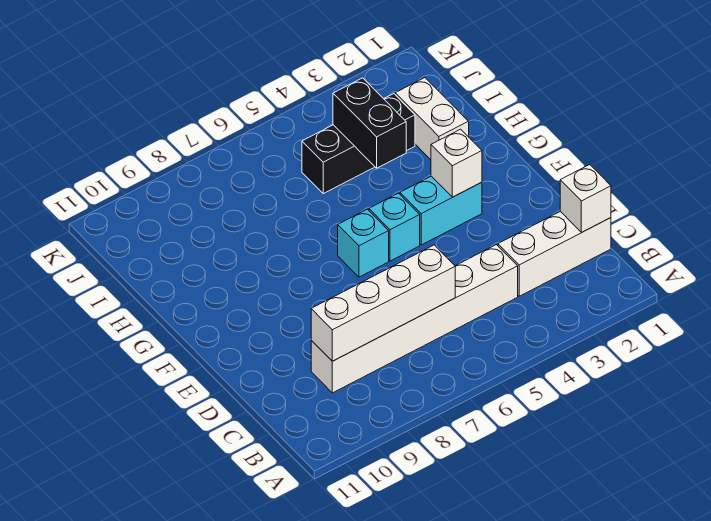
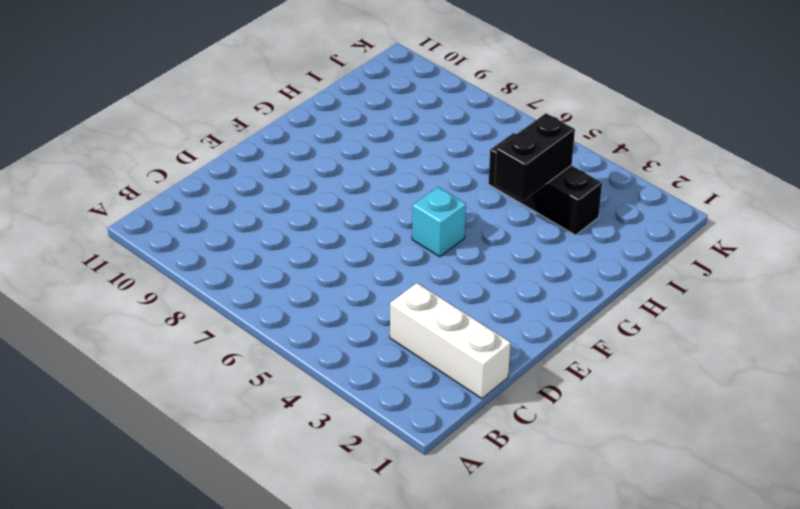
none -> white brick C4:C9 level 1
none -> cyan brick F3:F4 level 1

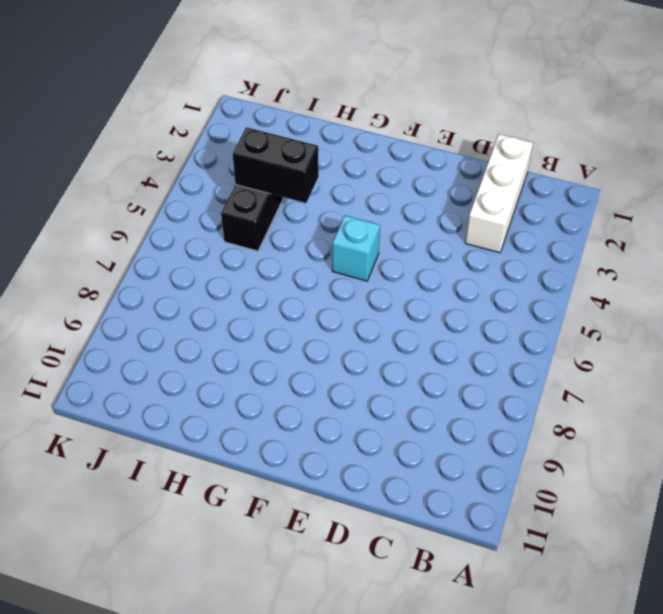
none -> white brick C4:C9 level 1
none -> cyan brick F3:F4 level 1

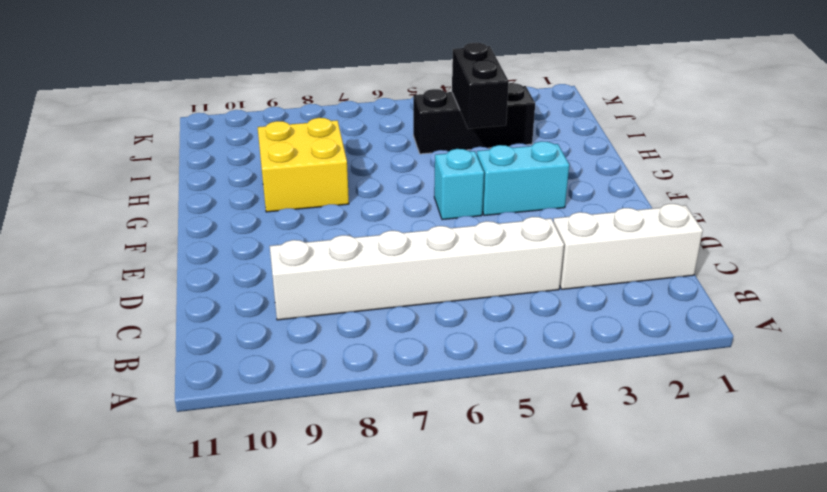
yellow brick G8:H9 level 1 -> none
none -> cyan brick F6 level 1
none -> white brick H2:I2 level 1

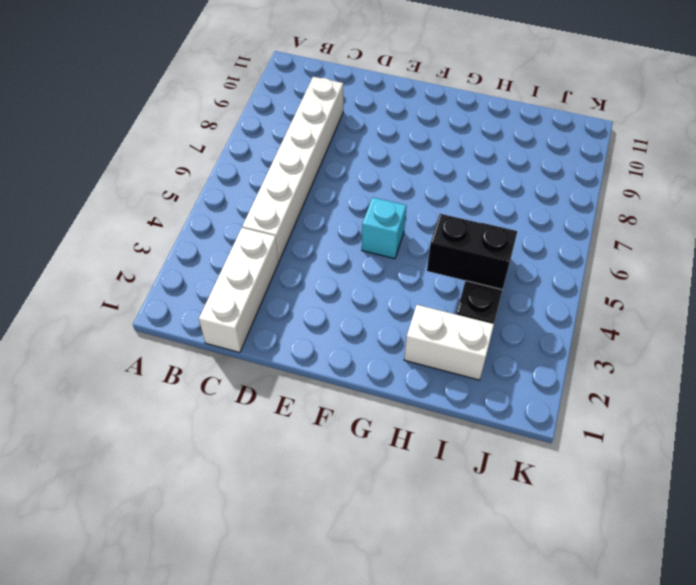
none -> cyan brick F3:F4 level 1
none -> cyan brick F6 level 1

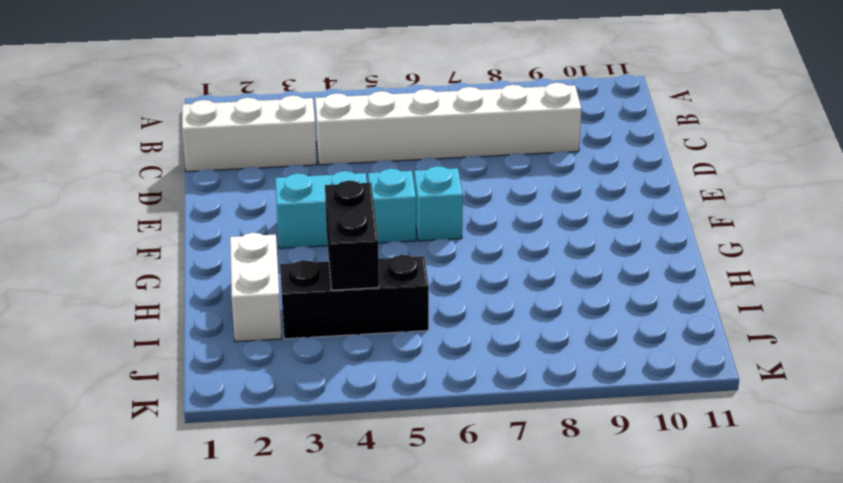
none -> white brick C1 level 2
none -> white brick C6:C9 level 2

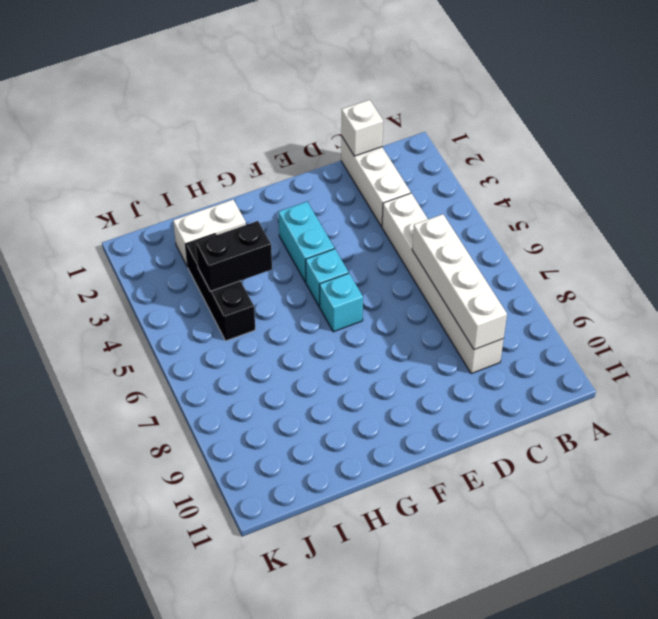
none -> white brick F3 level 2

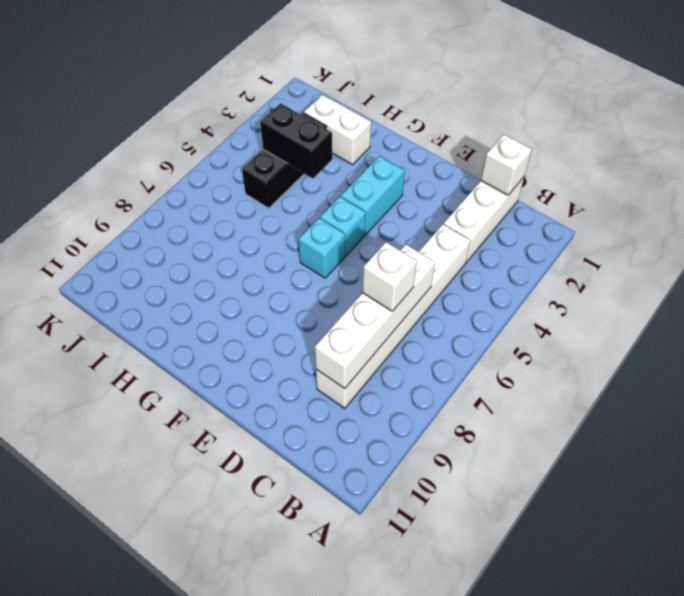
white brick C7 level 3 -> white brick F3 level 2

